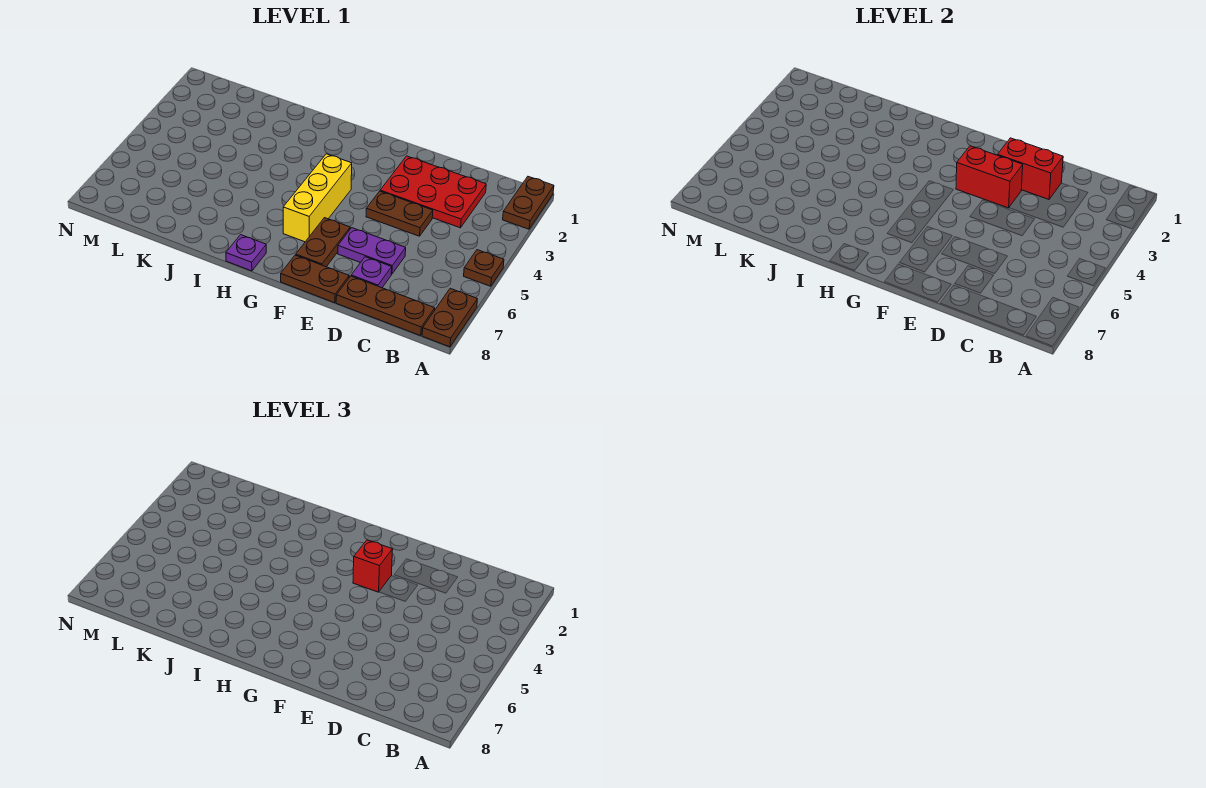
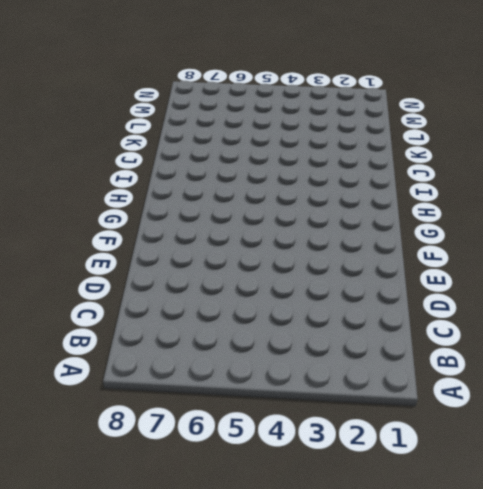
none -> brown plate A1:A2 level 1
none -> brown plate A5 level 1
none -> brown plate A7:A8 level 1

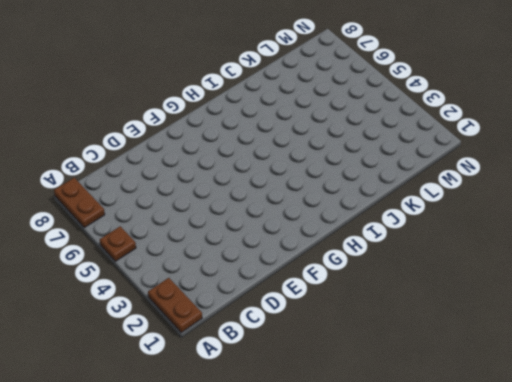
none -> brown plate B8:D8 level 1
none -> red plate C2:E3 level 1
none -> brown plate D4:E4 level 1

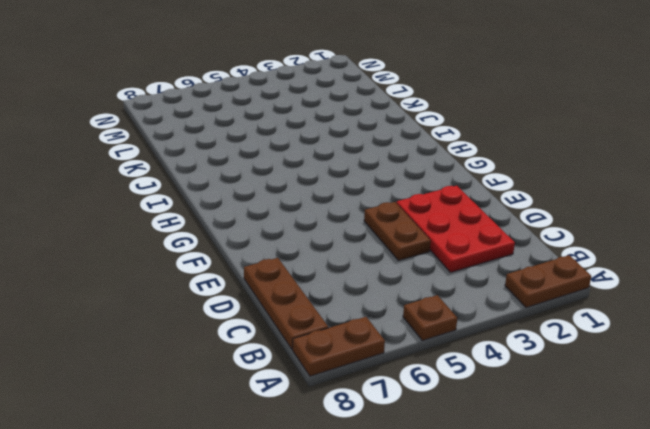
none -> purple plate D6:E6 level 1
none -> purple plate D7 level 1
none -> brown plate E8:F8 level 1

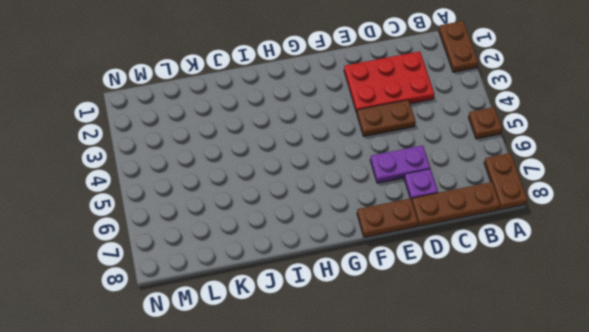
none -> brown plate F6:F7 level 1
none -> yellow brick G4:G6 level 1
none -> purple plate H8 level 1

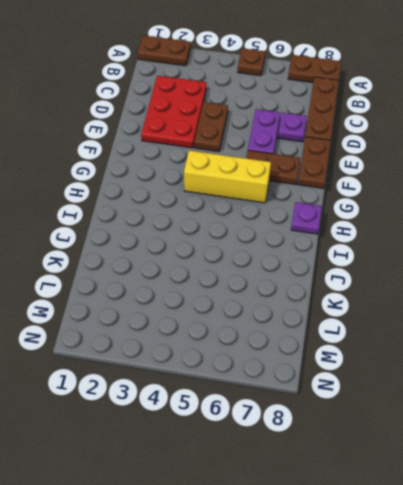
none -> red brick D2:E2 level 2
none -> red brick E3:F3 level 2
none -> red brick F3 level 3

